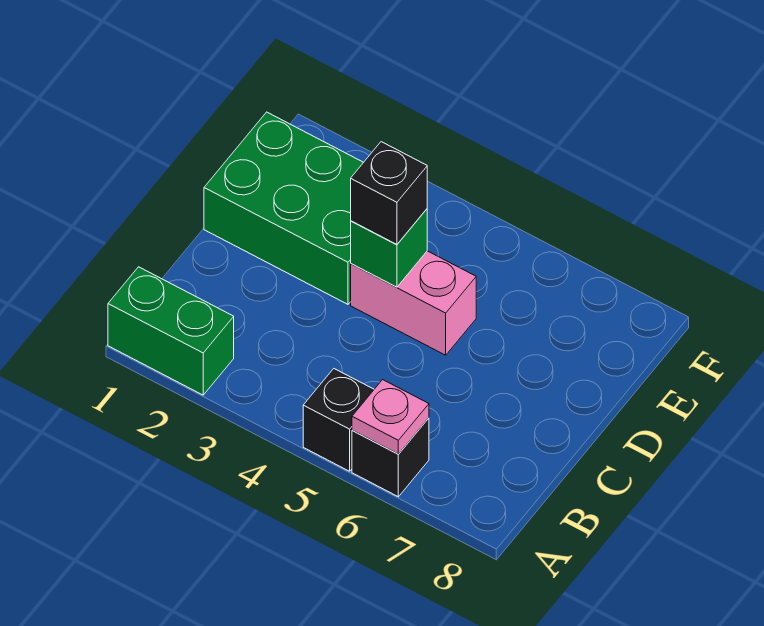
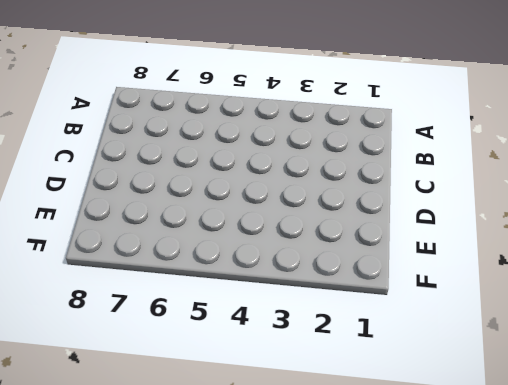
none -> green brick A1:A2 level 1
none -> black brick A5 level 1

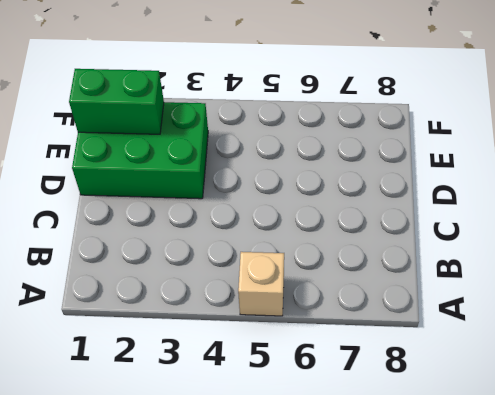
tan brick A5 level 1 -> black brick A5 level 1
green brick E1:E2 level 2 -> green brick A1:A2 level 1
none -> black brick A6 level 1
none -> pink brick D4:D5 level 1

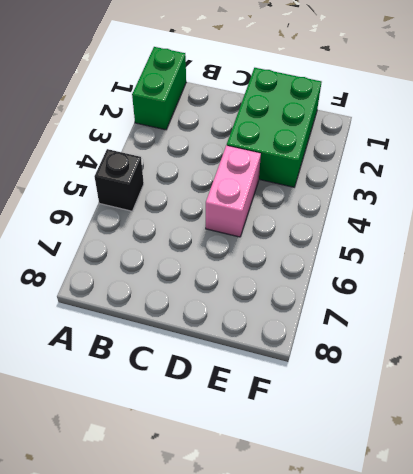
none -> black brick A6 level 1
none -> pink plate A6 level 2

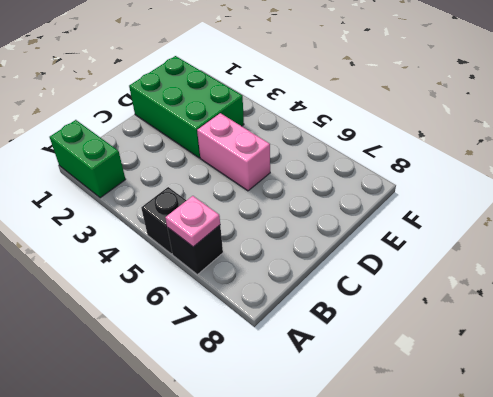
none -> green brick D4 level 2
none -> black brick D4 level 3

